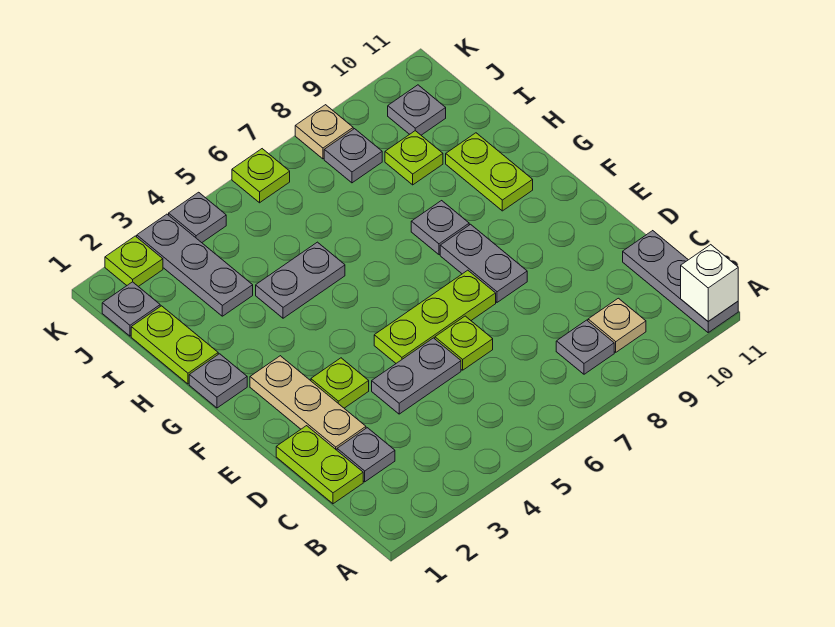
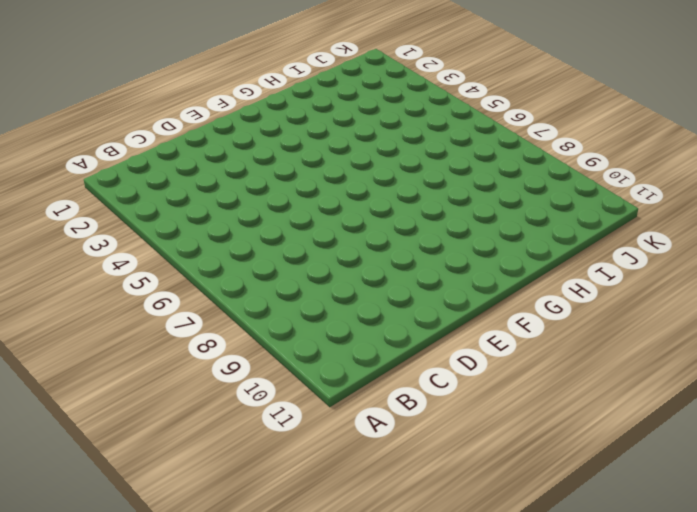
none -> grey plate A11:C11 level 1
none -> grey plate B8 level 1
none -> tan plate B9 level 1

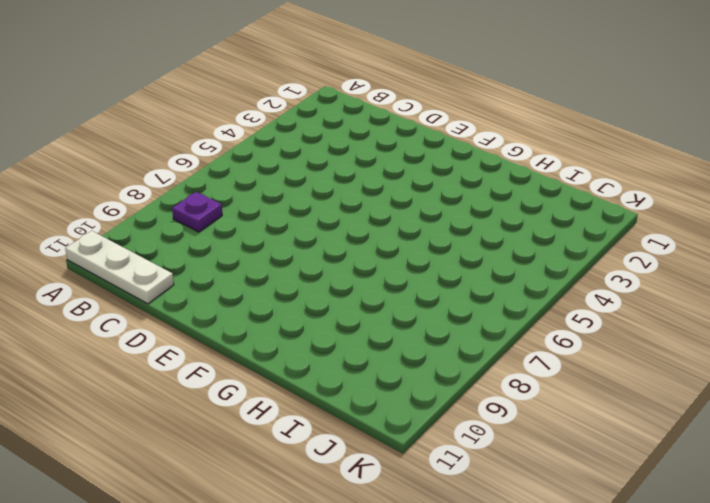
white plate A11:C11 level 1 -> grey plate A11:C11 level 1
purple plate B8 level 1 -> grey plate B8 level 1
none -> tan plate B9 level 1
none -> lime plate C1:D1 level 1
none -> grey plate C2 level 1

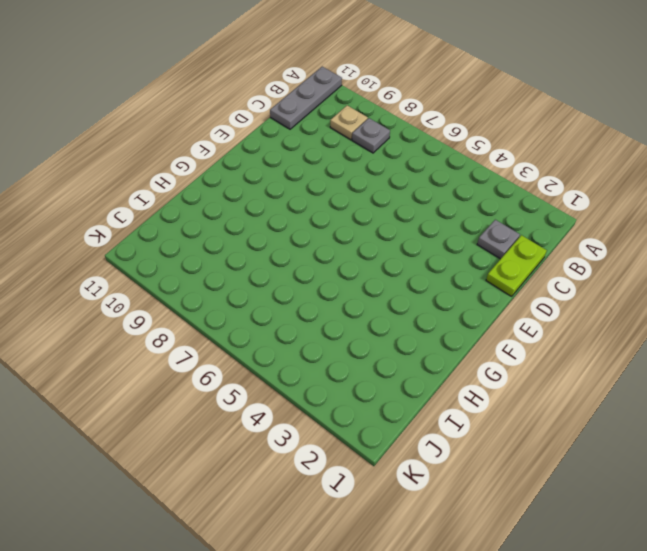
none -> tan plate D2:F2 level 1
none -> grey plate D4:D5 level 1
none -> lime plate D6 level 1

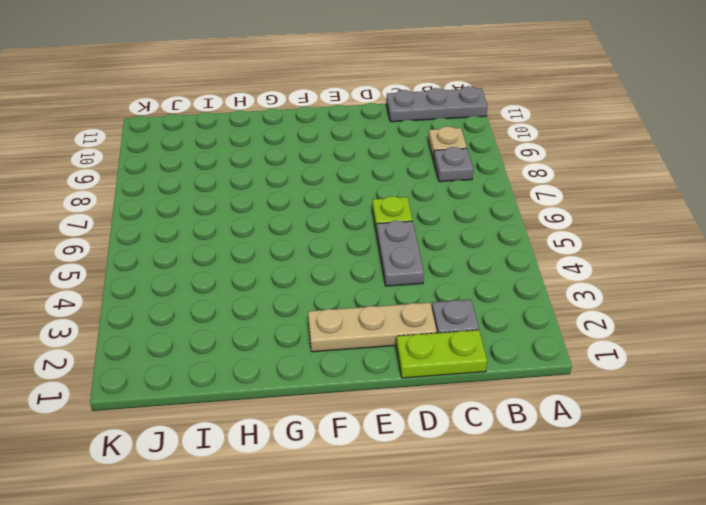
none -> lime plate E3 level 1
none -> lime plate E5:E7 level 1
none -> grey plate E8:F8 level 1

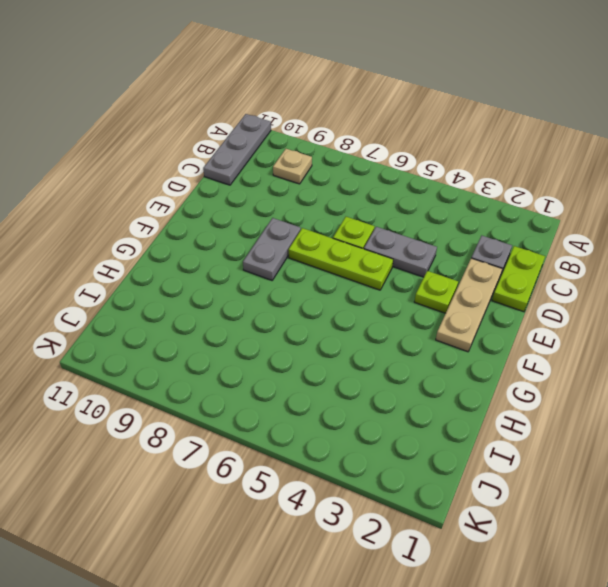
none -> grey plate B8 level 1
none -> grey plate G1 level 1
none -> grey plate G8 level 1

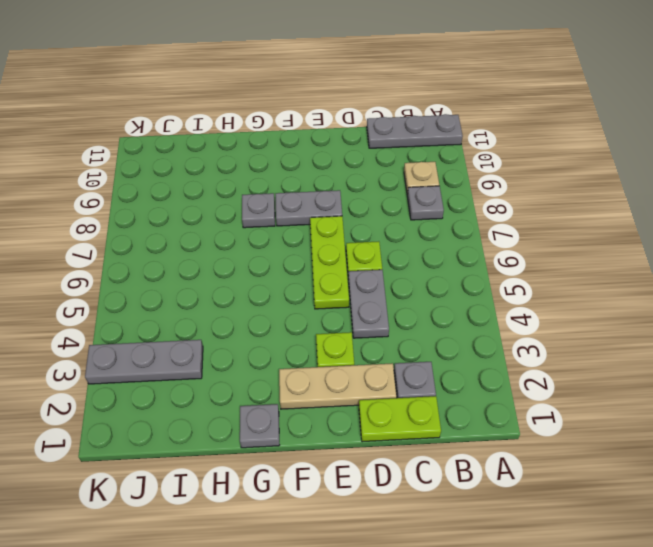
none -> lime plate G10:H10 level 1
none -> lime plate H1:I1 level 1
none -> grey plate H4:H5 level 1

